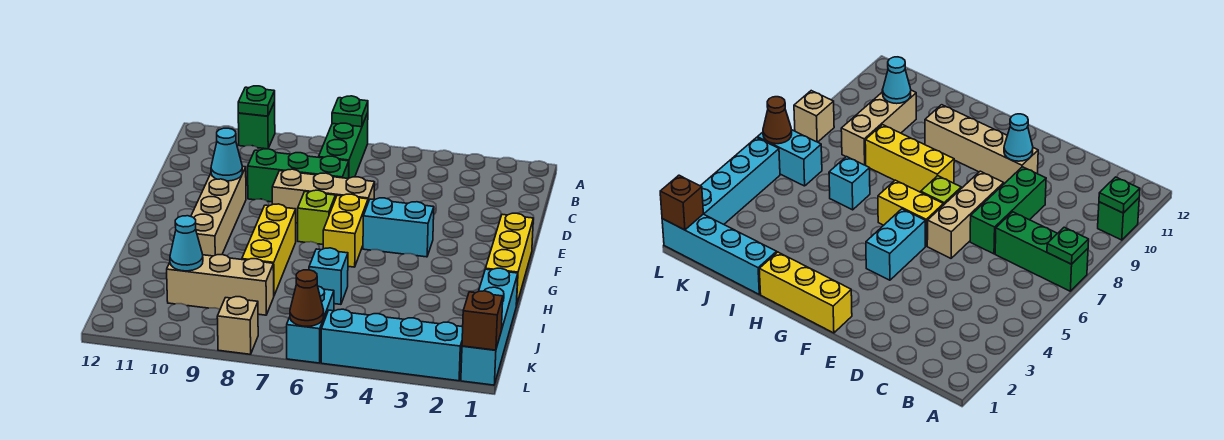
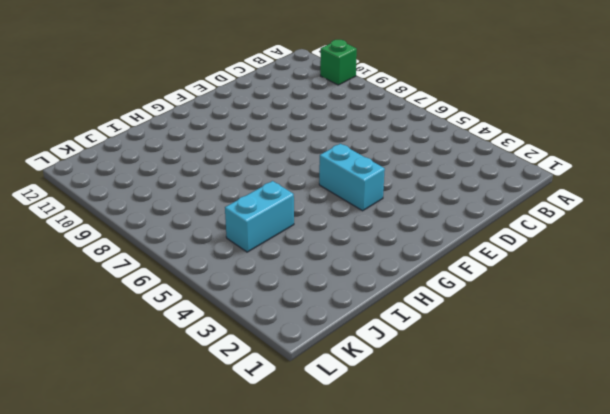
cyan brick I5:J5 level 1 -> cyan brick K6:L6 level 1
none -> green brick A7:C7 level 1
none -> green brick D7:D9 level 1
none -> tan brick E6:E8 level 1

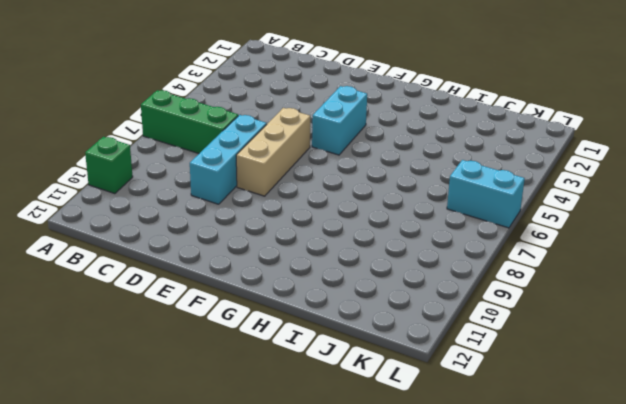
cyan brick D7:D9 level 1 -> green brick D7:D9 level 1
none -> tan brick E10:H10 level 1
none -> yellow brick F1:H1 level 1
none -> yellow brick F6:G6 level 1

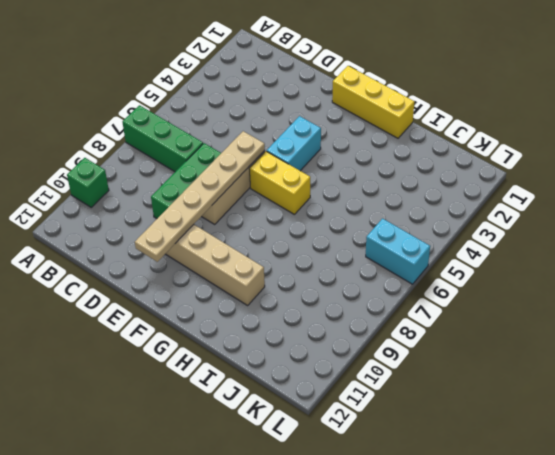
tan plate E6:E11 level 2 -> cyan cone E10 level 2
none -> lime brick F7 level 1
none -> yellow brick G8:I8 level 1
none -> cyan brick I1:L1 level 1

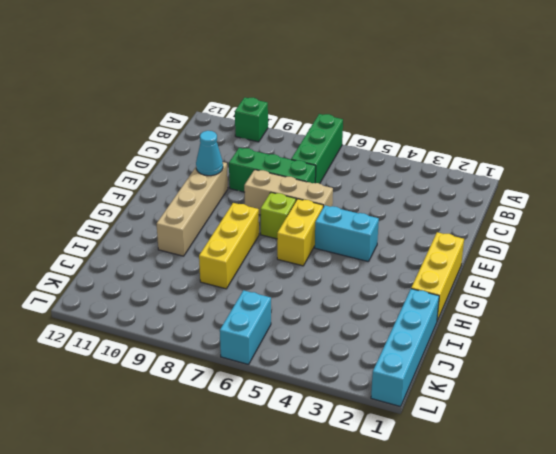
none -> cyan brick I6 level 1
none -> tan brick J8:J10 level 1
none -> cyan brick L2:L5 level 1

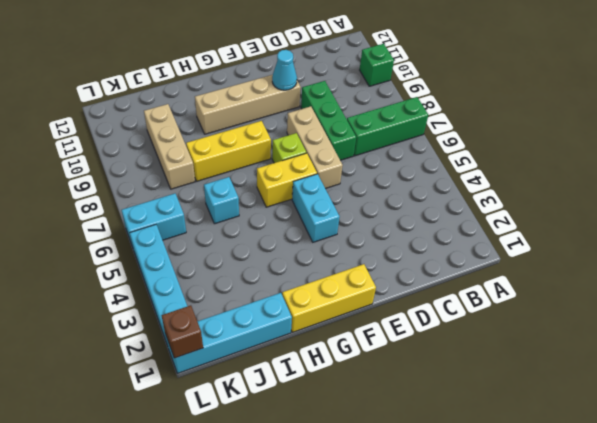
none -> tan brick L8 level 1
none -> green plate A7 level 2
none -> green plate A10 level 2

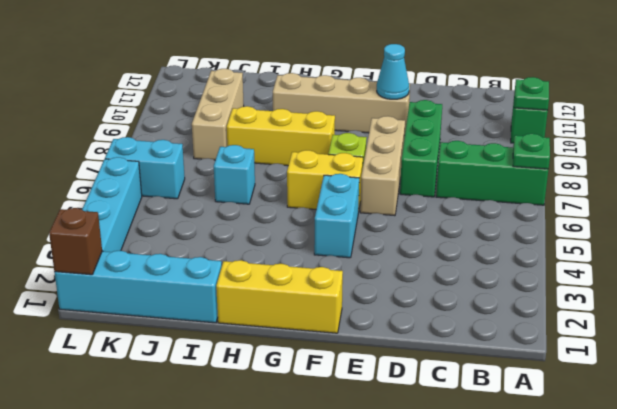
none -> tan brick L8 level 1
none -> cyan cone J10 level 2
none -> brown cone L6 level 2

